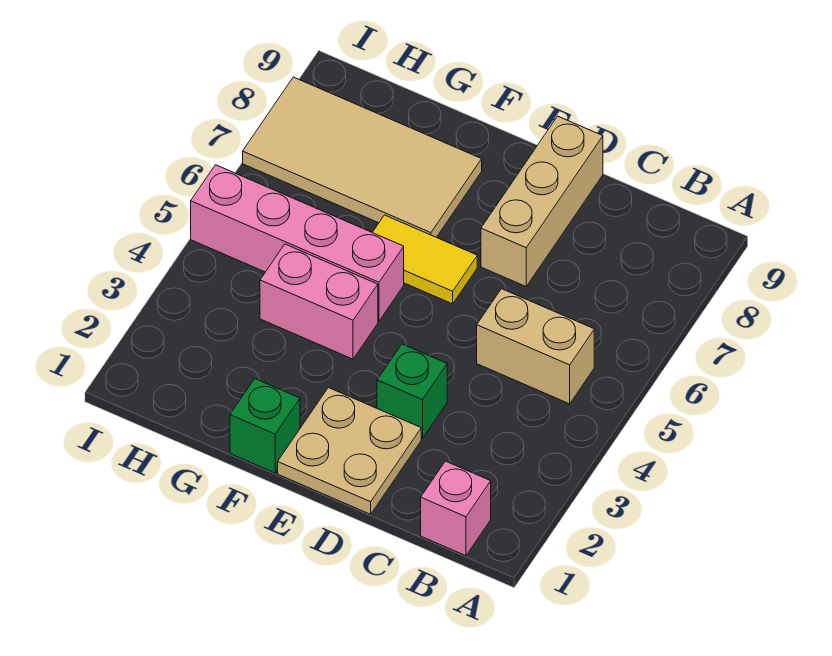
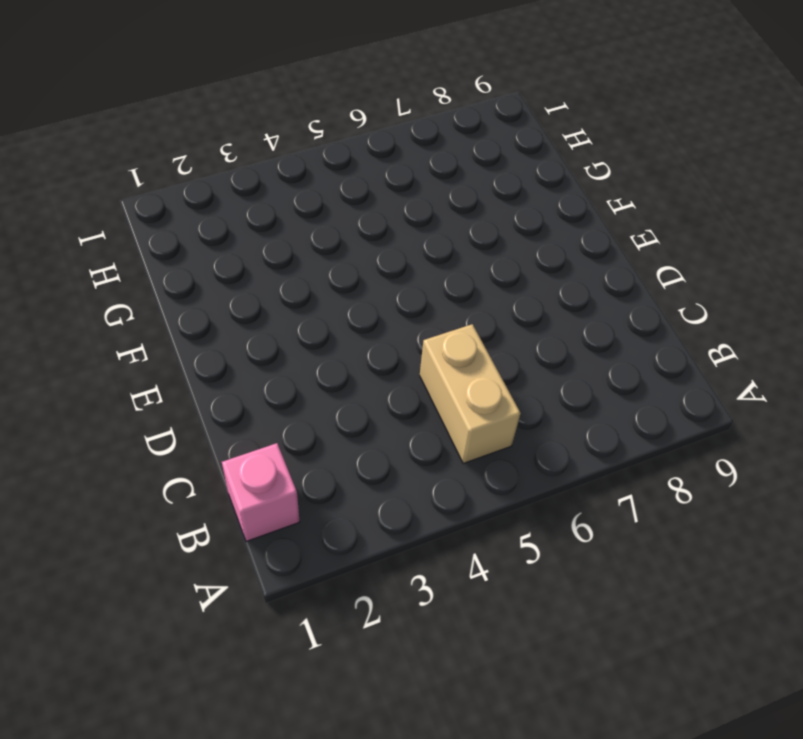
none -> tan plate D1:E2 level 1
none -> green brick D3 level 1

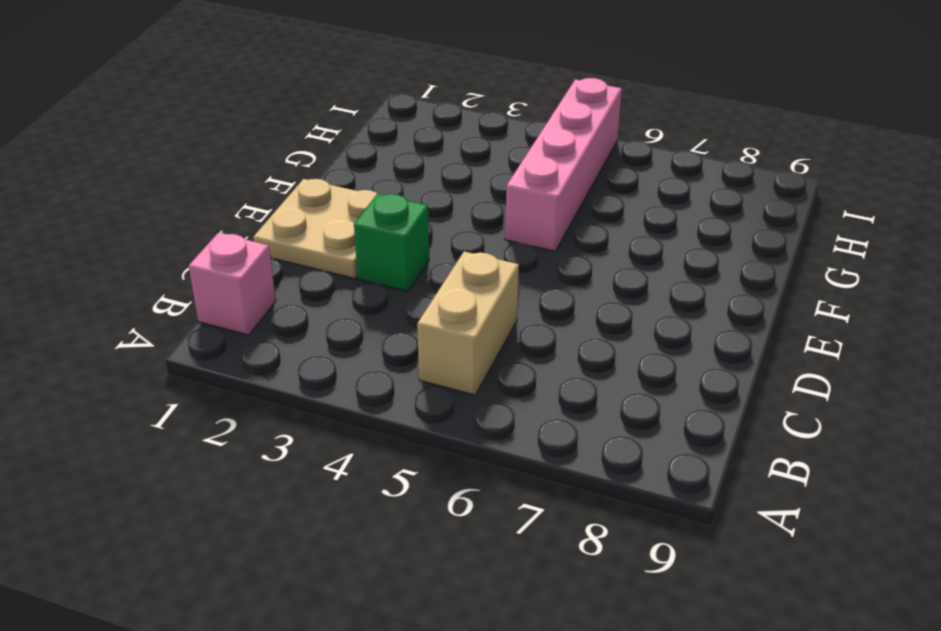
none -> tan brick D7:D9 level 1
none -> yellow tile E6:F6 level 1

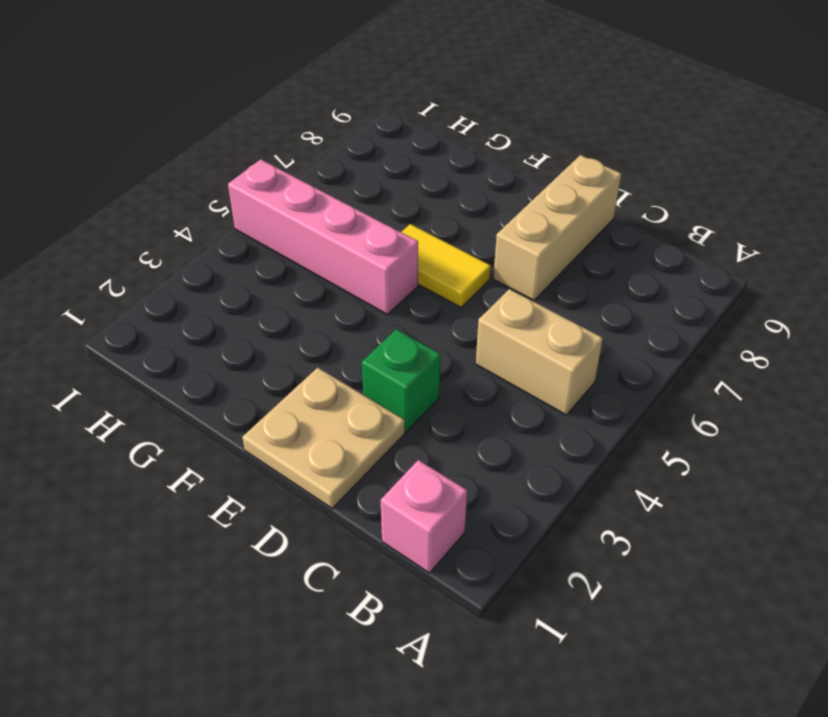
none -> green brick F1 level 1
none -> pink brick F4:G4 level 1

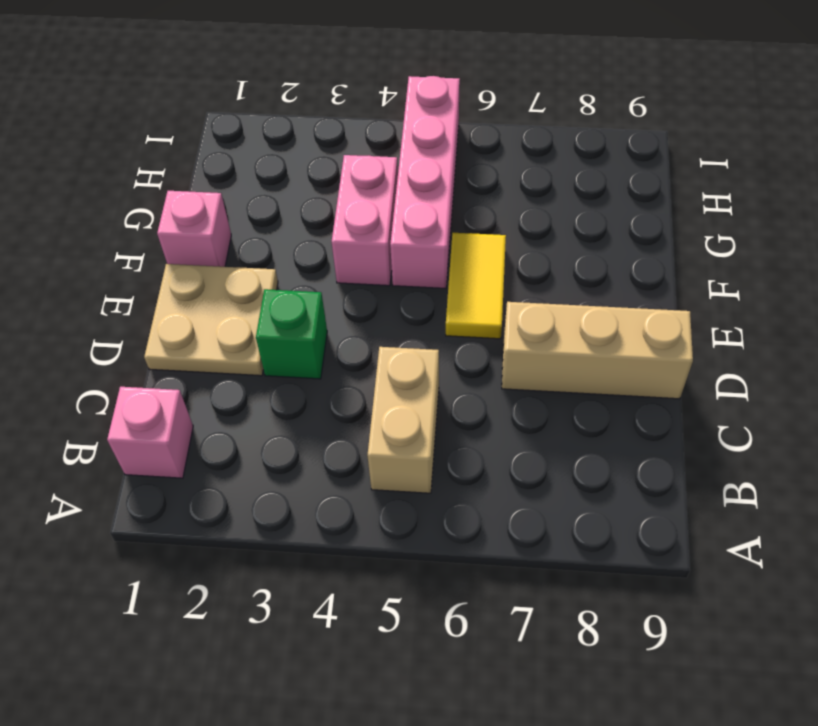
pink brick F1 level 1 -> green brick F1 level 1
none -> tan tile F7:I8 level 1

